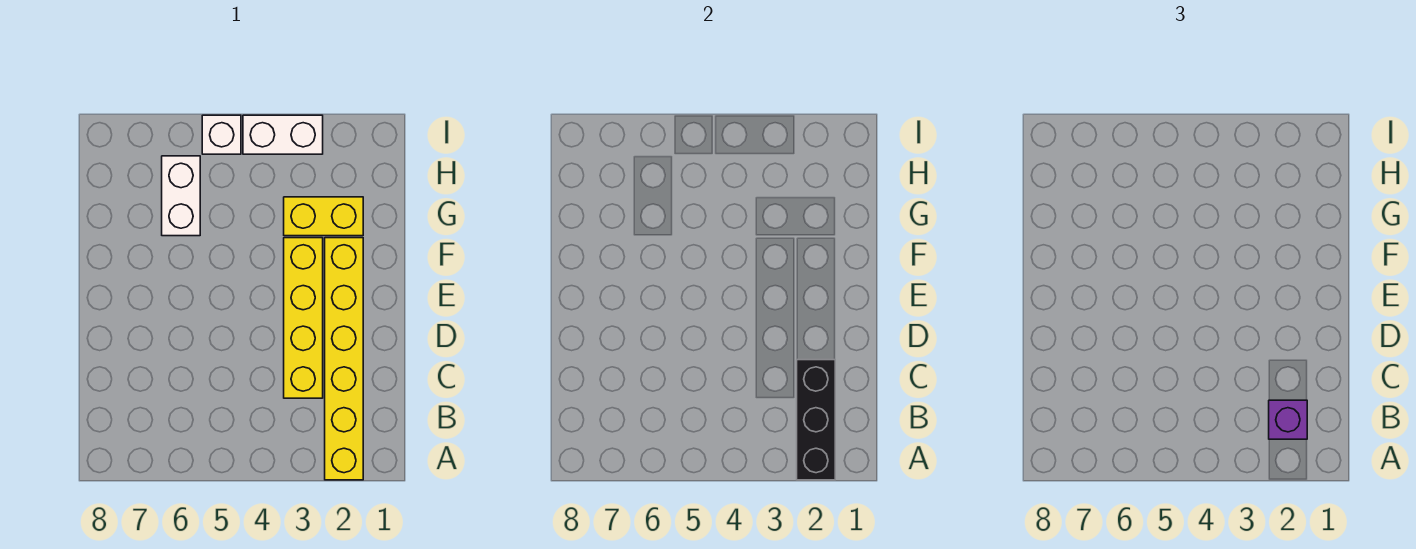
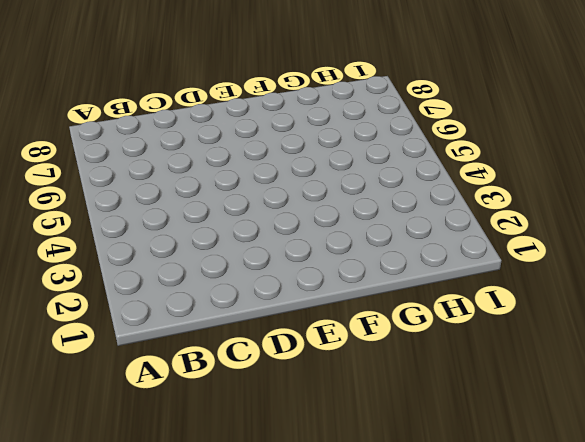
none -> yellow brick A2:F2 level 1
none -> yellow brick C3:F3 level 1

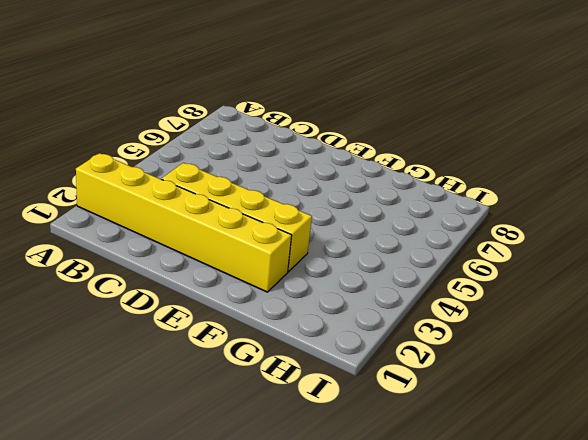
none -> yellow brick G2:G3 level 1
none -> white brick G6:H6 level 1

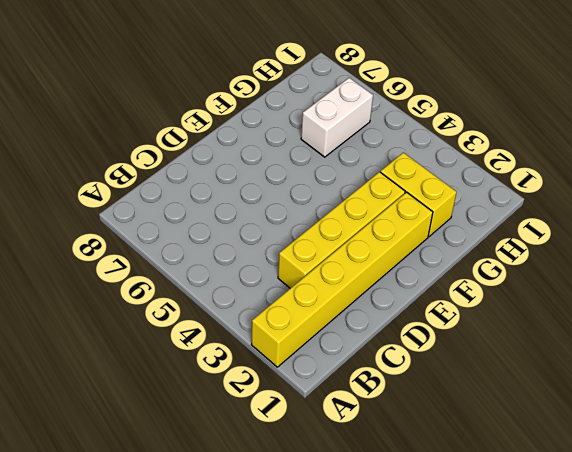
none -> white brick I3:I4 level 1
none -> white brick I5 level 1

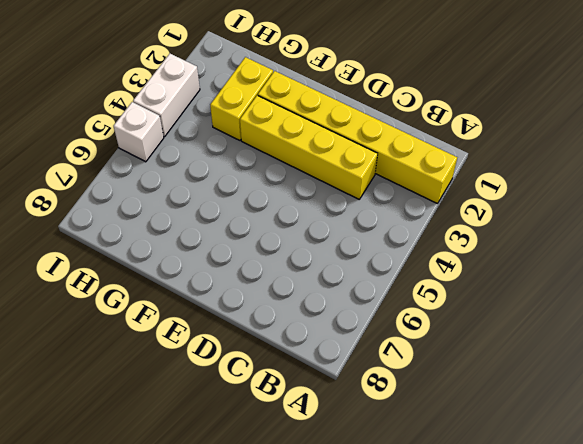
none -> white brick G6:H6 level 1
none -> black brick A2:C2 level 2

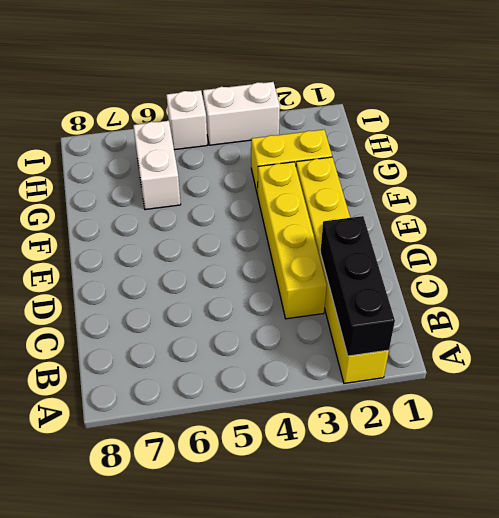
none -> purple brick B2 level 3

